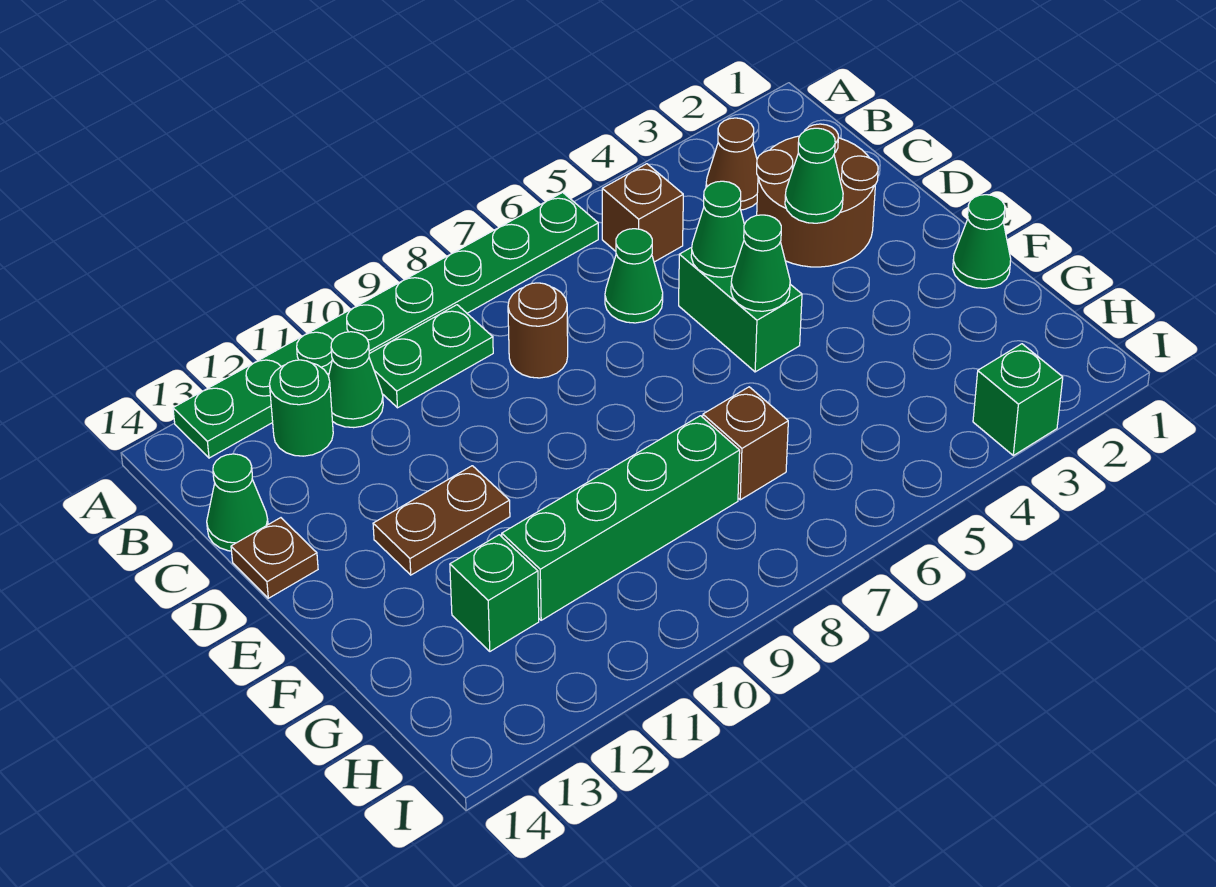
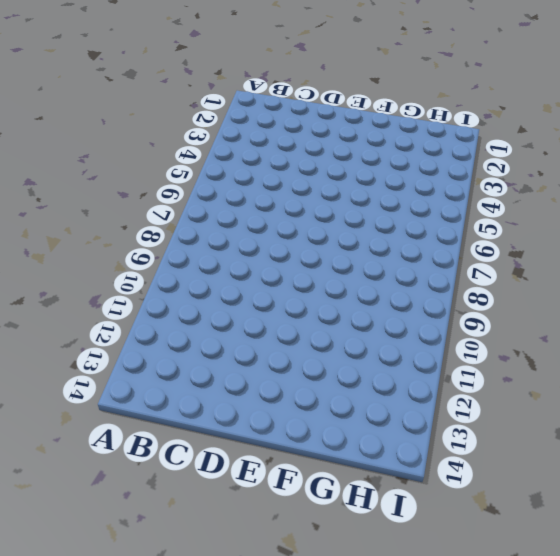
none -> green plate A6:A13 level 1
none -> brown cone B3 level 1
none -> brown brick B5 level 1

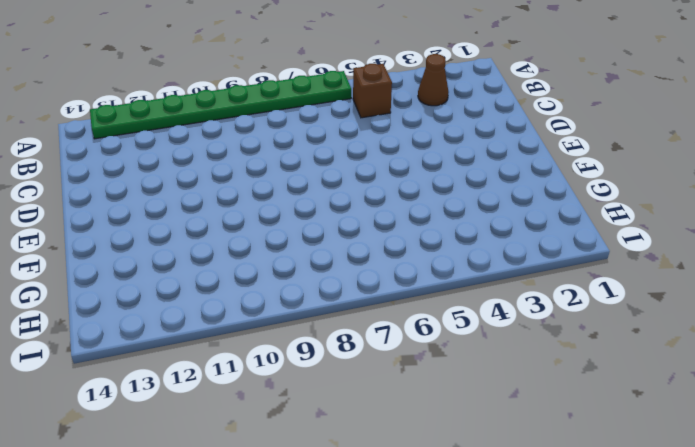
none -> green plate B9:B10 level 1
none -> green cone B11 level 1
none -> green round brick B12 level 1

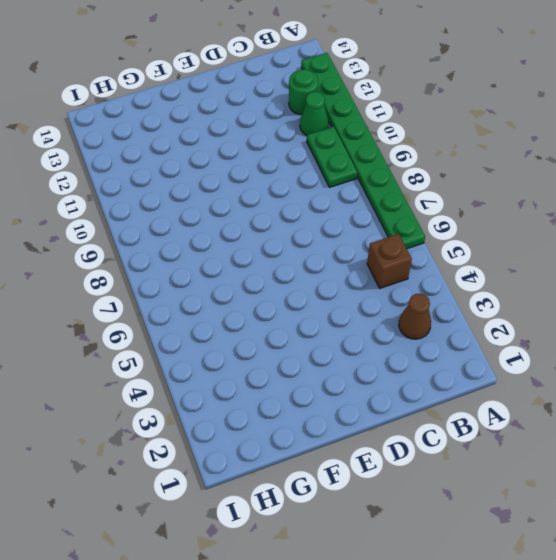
none -> brown round brick C2:D3 level 1
none -> green cone C6 level 1
none -> brown round brick C8 level 1

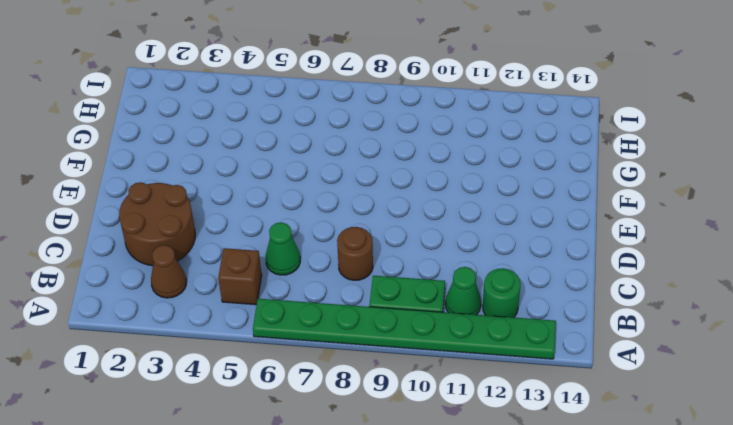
none -> green cone C14 level 1
none -> green brick D5:E5 level 1
none -> brown plate D14 level 1

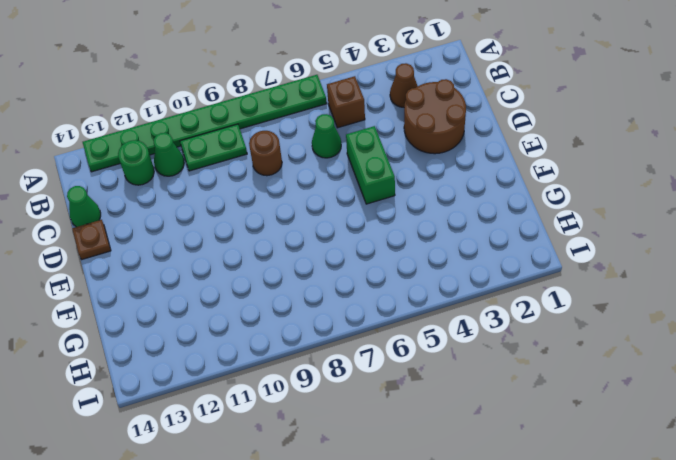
none -> brown plate E11:E12 level 1
none -> green cone F1 level 1
none -> brown brick G7 level 1

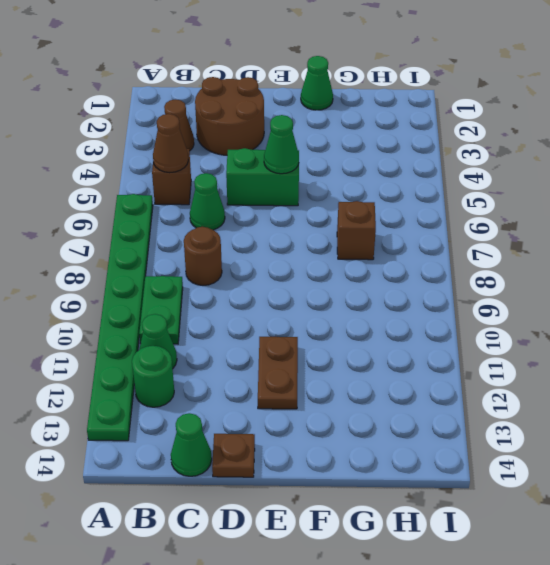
brown cone B5 level 2 -> none
none -> green brick G8:G11 level 1
none -> green brick G12 level 1
none -> green brick I3 level 1

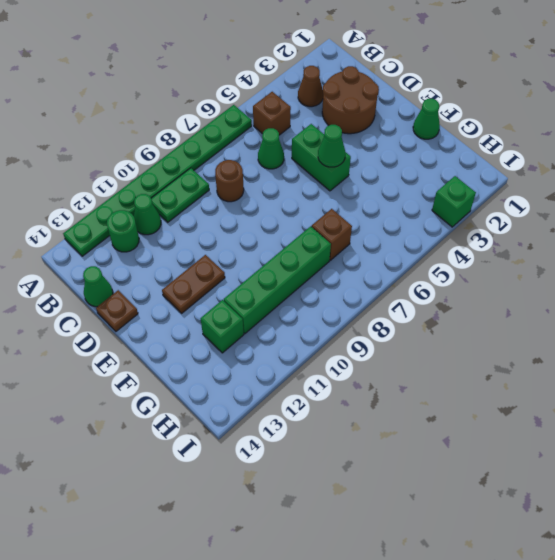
none -> green cone D3 level 2
none -> green cone D5 level 2

